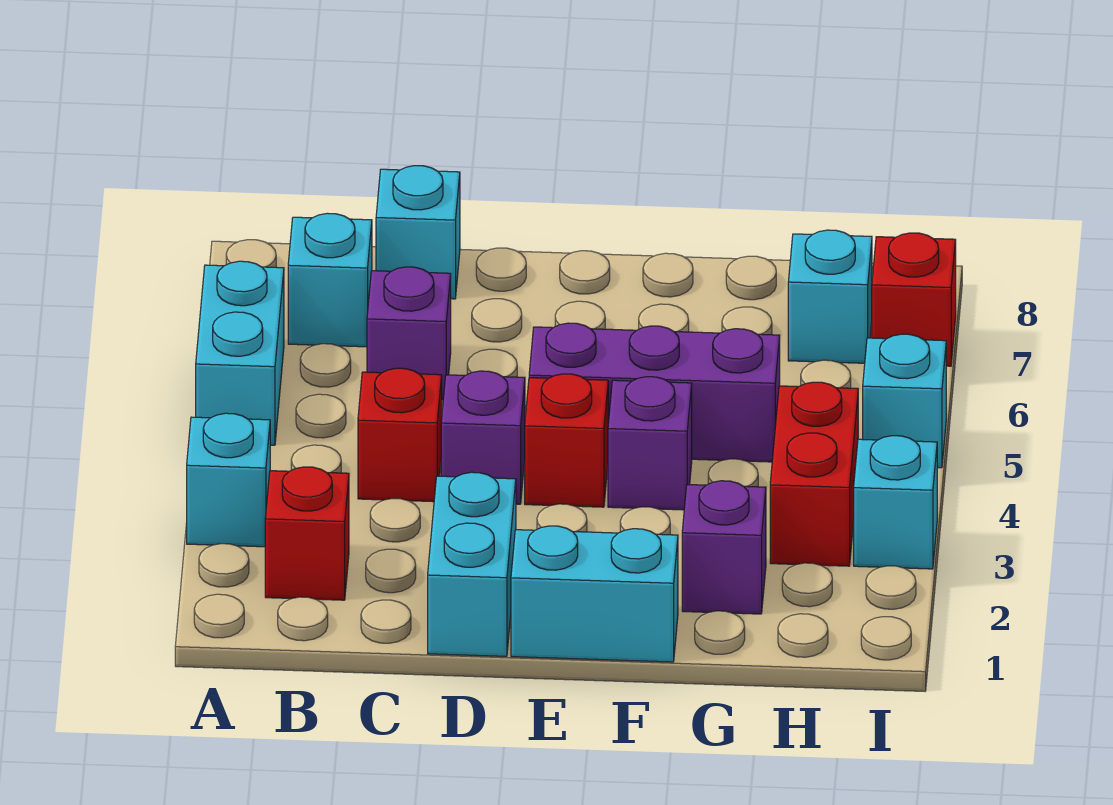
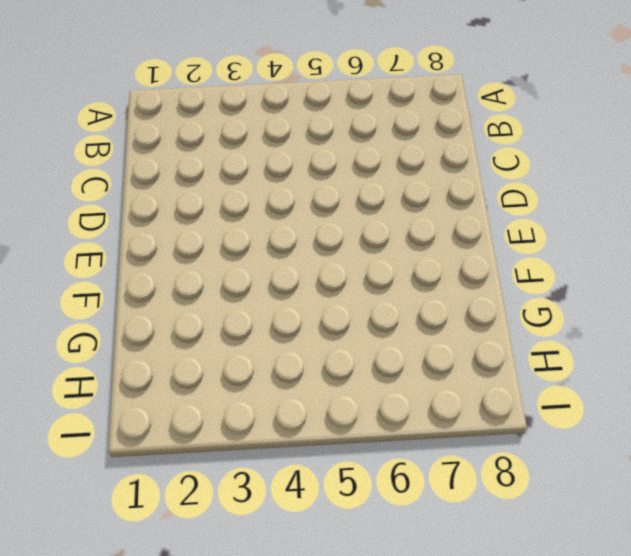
none -> cyan brick A3 level 1
none -> cyan brick A5:A6 level 1
none -> red brick B2 level 1

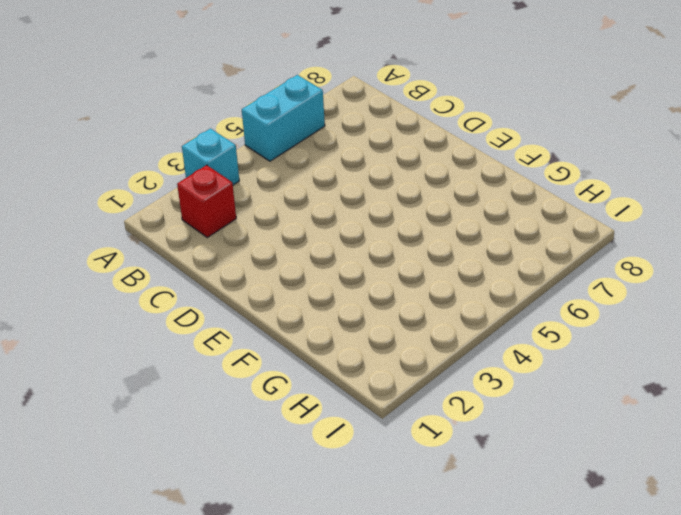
none -> cyan brick B7 level 1
none -> red brick C4 level 1
none -> purple brick C6 level 1

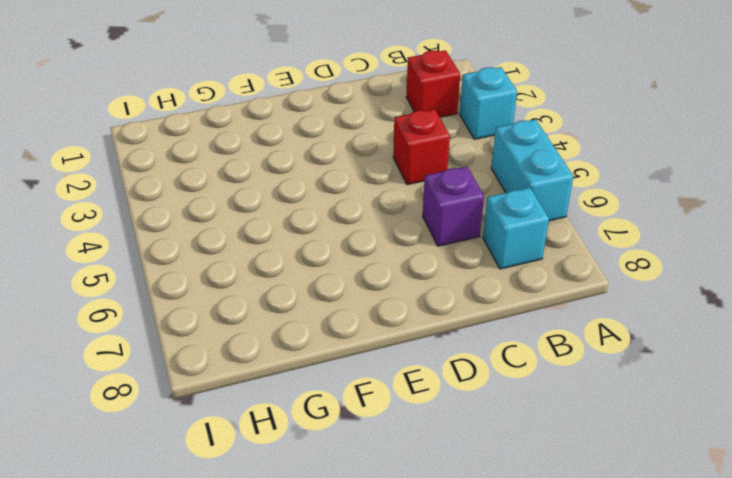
none -> cyan brick C8 level 1
none -> cyan brick D1:D2 level 1
none -> purple brick D4 level 1

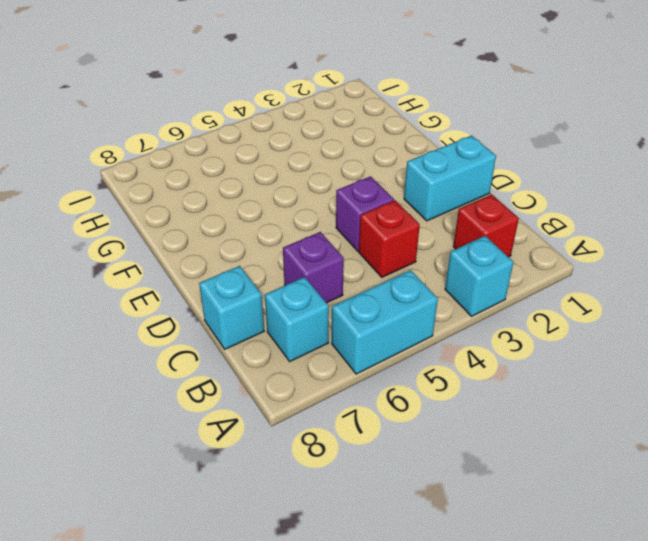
none -> cyan brick E1:F1 level 1
none -> red brick E4 level 1
none -> purple brick E5:G5 level 1

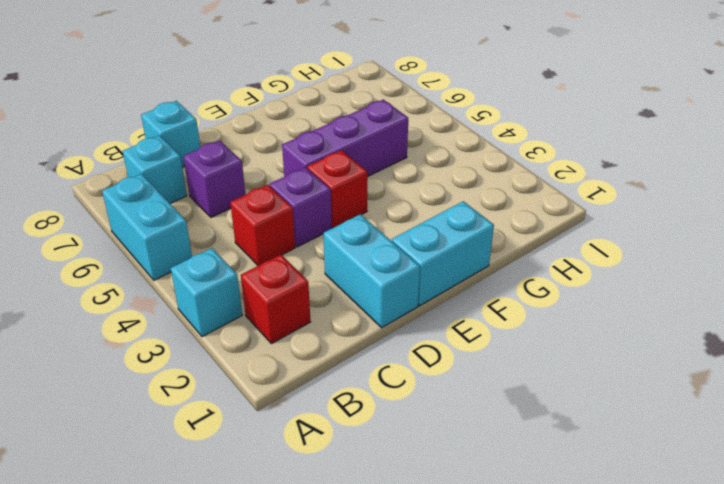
none -> purple brick F4 level 1
none -> purple brick G2 level 1
none -> red brick H3:H4 level 1

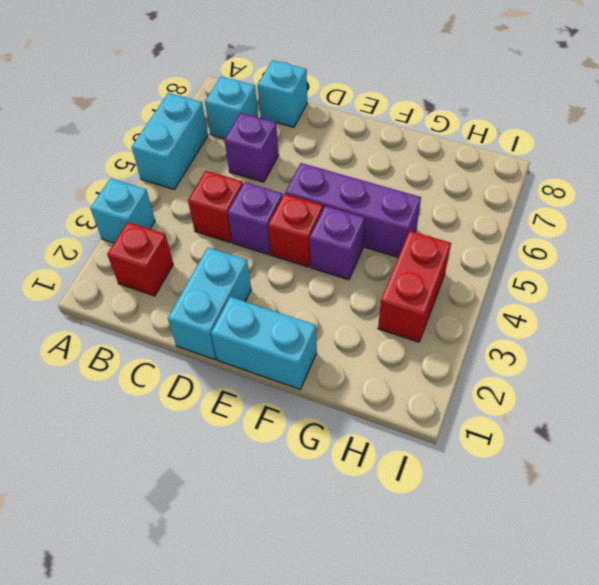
none -> purple brick G2 level 1
none -> cyan brick H7 level 1
none -> cyan brick I3 level 1

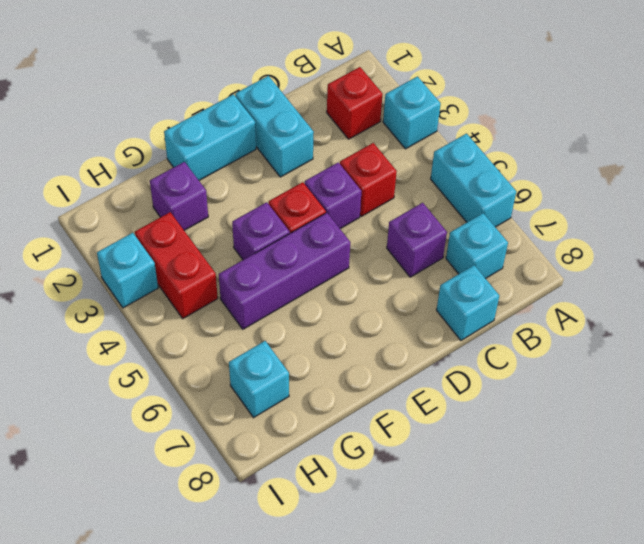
none -> cyan brick I5 level 1
none -> red brick I7 level 1

